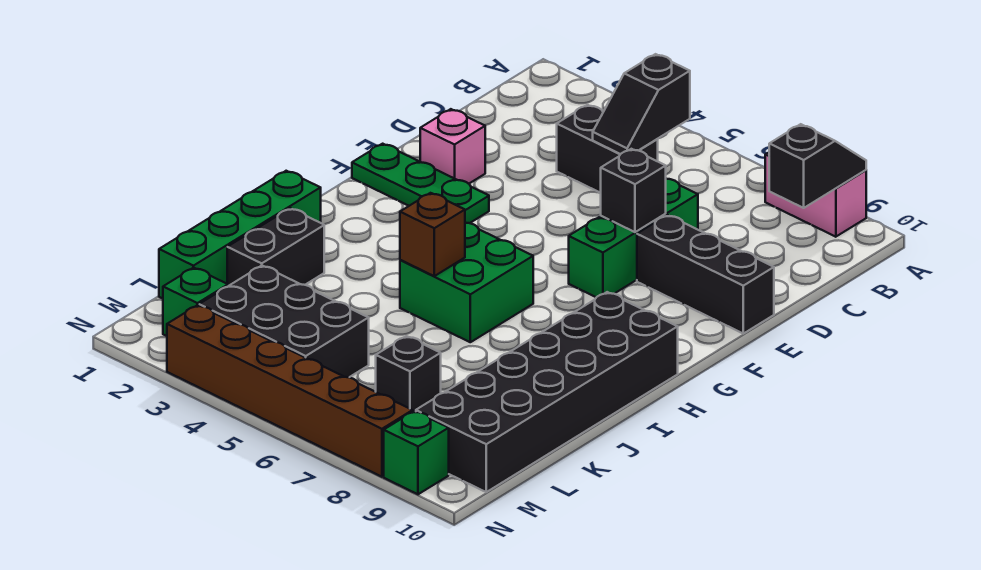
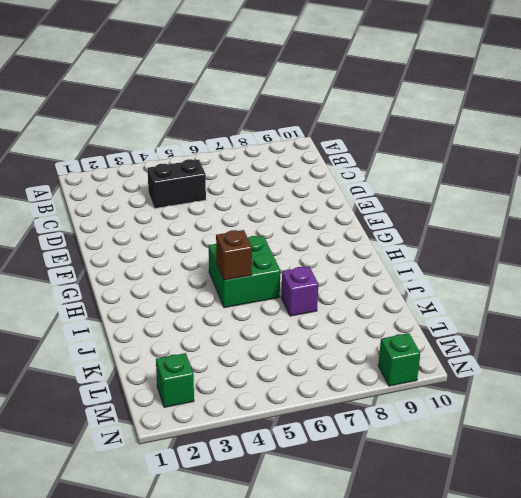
purple brick J7 level 1 -> none
none -> pink brick A8:A9 level 1
none -> green brick D7:F7 level 1
none -> pink brick E2 level 1

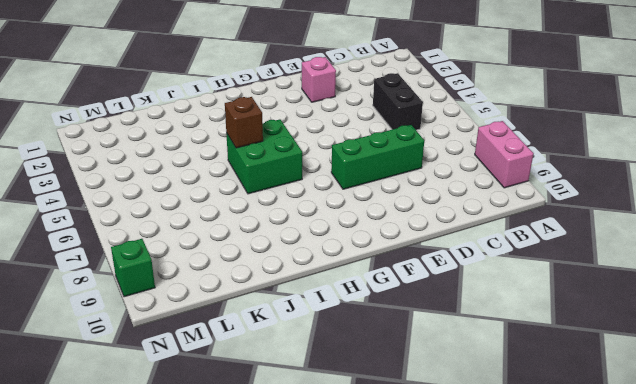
none -> black brick E8:E10 level 1
none -> green plate F1:F3 level 1
none -> black brick H9:M10 level 1

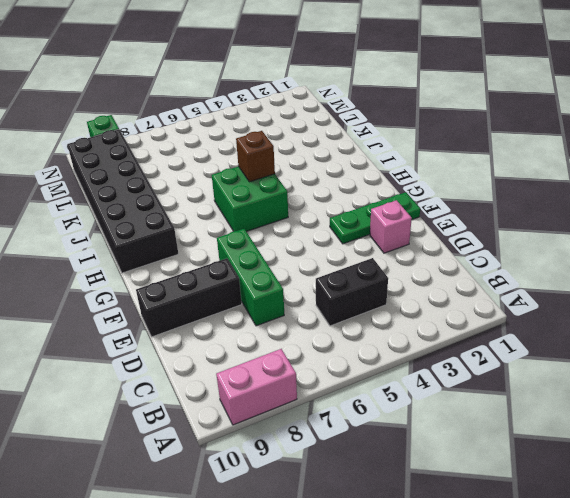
none -> green brick I1:L1 level 1
none -> black brick J2:K2 level 1
none -> black brick L3:M5 level 1

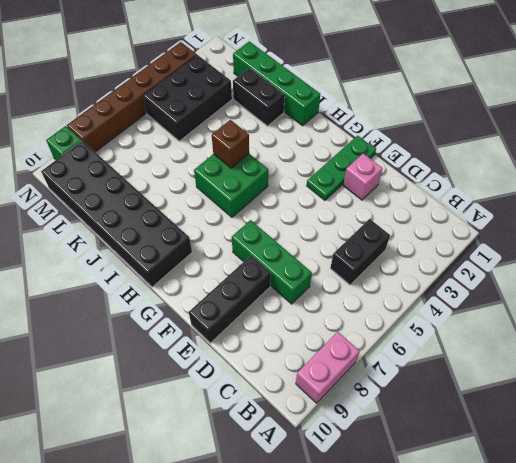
none -> black brick L7 level 1
none -> green brick M2 level 1
none -> black slope A9:B9 level 2 top B

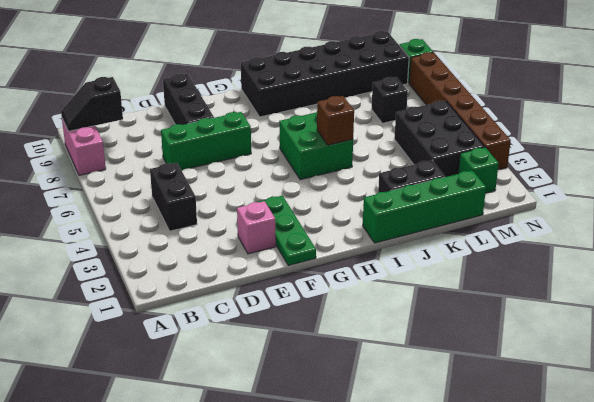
none -> black slope B5:C5 level 2 top B
none -> black brick E7 level 2

